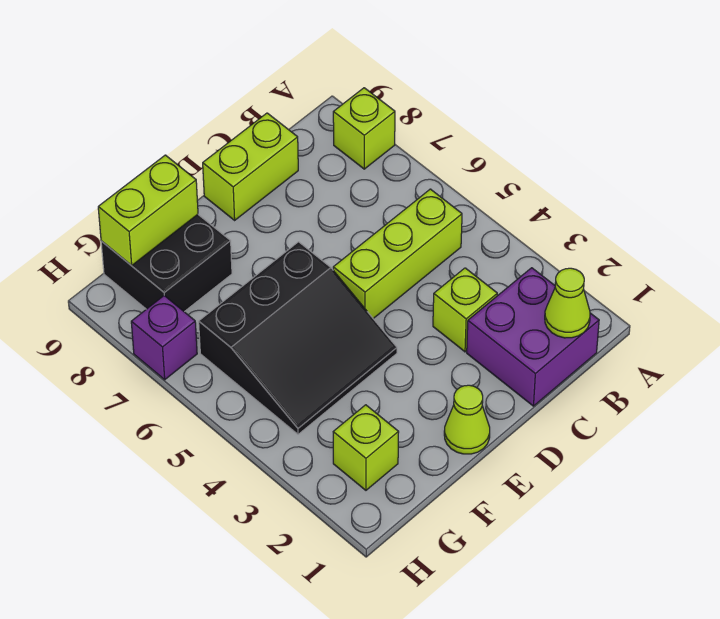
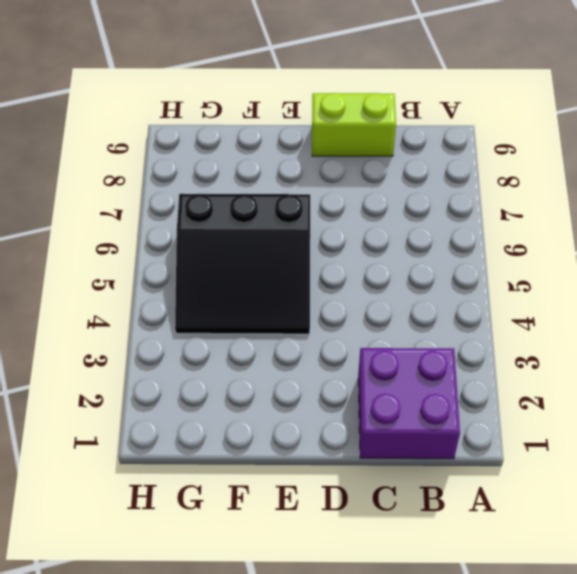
none -> lime brick A8 level 1
none -> lime brick B5:D5 level 1
none -> lime brick C3 level 1

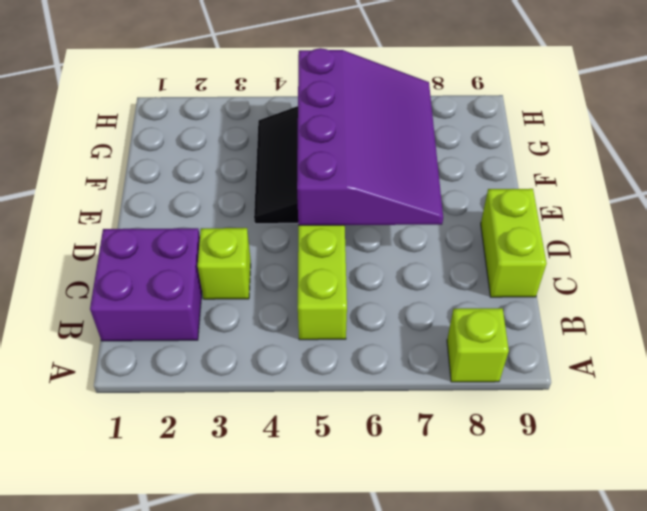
purple slope D5:G7 level 2 top 5 -> none
none -> lime cone E1 level 1
none -> black brick F8:G9 level 1
none -> lime brick G2 level 1

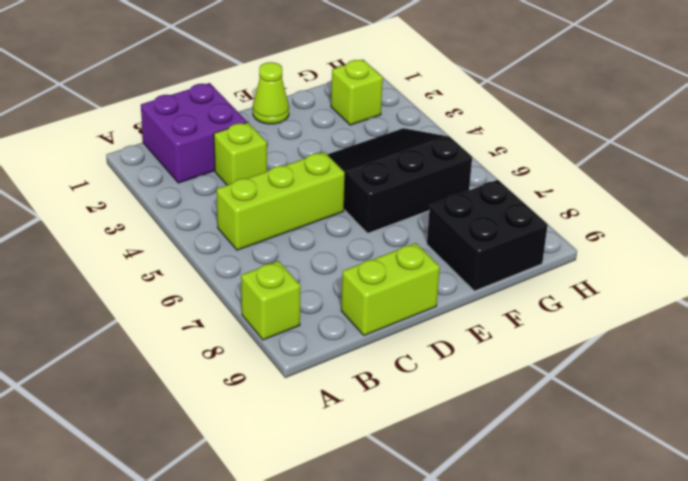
none -> purple brick H7 level 1
none -> lime cone B1 level 2
none -> lime brick F9:G9 level 2

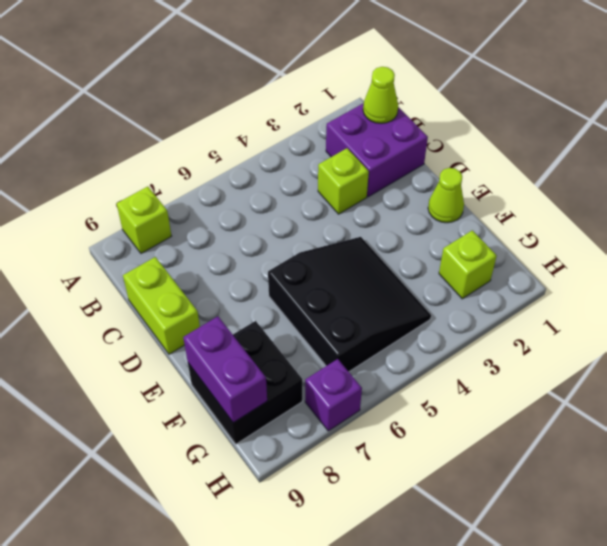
purple brick F9:G9 level 2 -> lime brick F9:G9 level 2
none -> lime brick B5:D5 level 1

